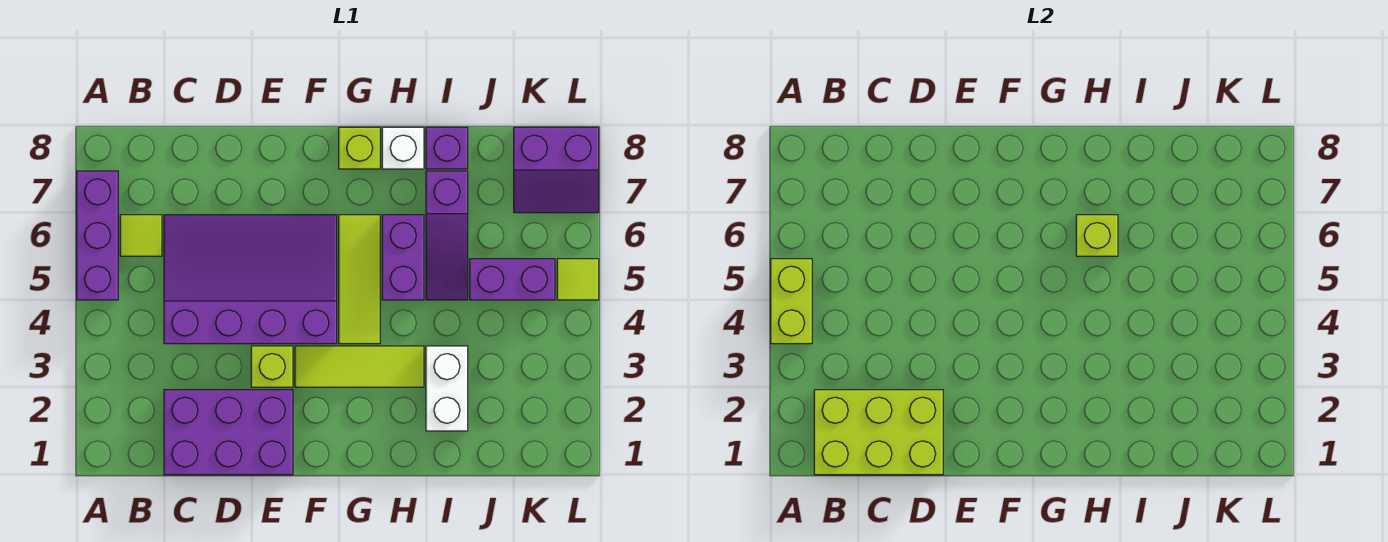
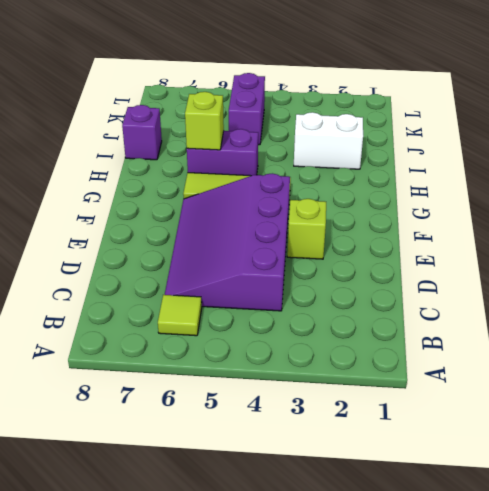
none -> purple brick A5:A7 level 1
none -> purple brick C1:E2 level 1
none -> lime tile F3:H3 level 1

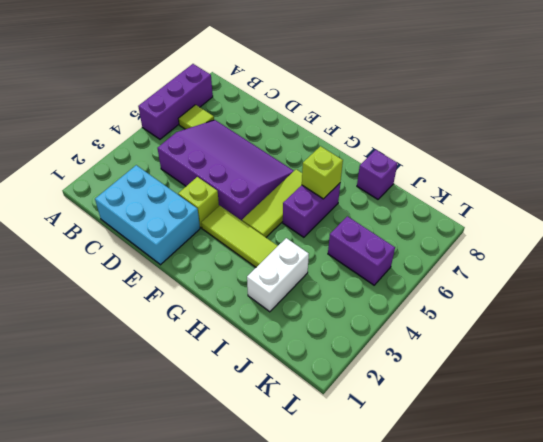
cyan brick C1:E2 level 1 -> purple brick C1:E2 level 1
none -> lime brick G8 level 1
none -> white brick H8 level 1
none -> purple slope I5:I7 level 1 top 7

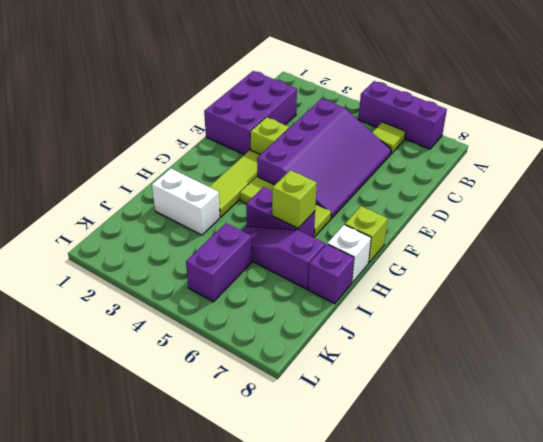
none -> purple slope K7:L8 level 1 top 8
none -> lime tile L5 level 1
none -> lime brick A4:A5 level 2

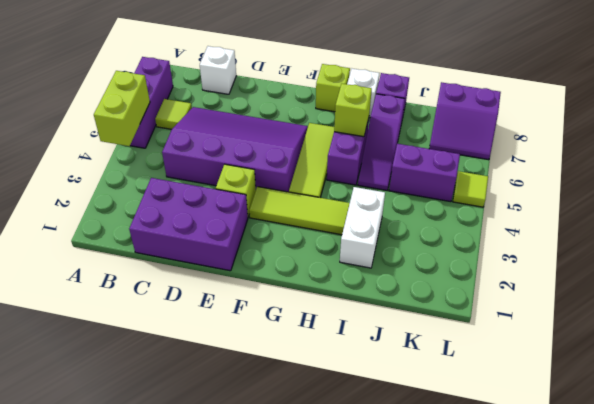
white brick C8 level 1 -> none
none -> lime brick B1:D2 level 2

